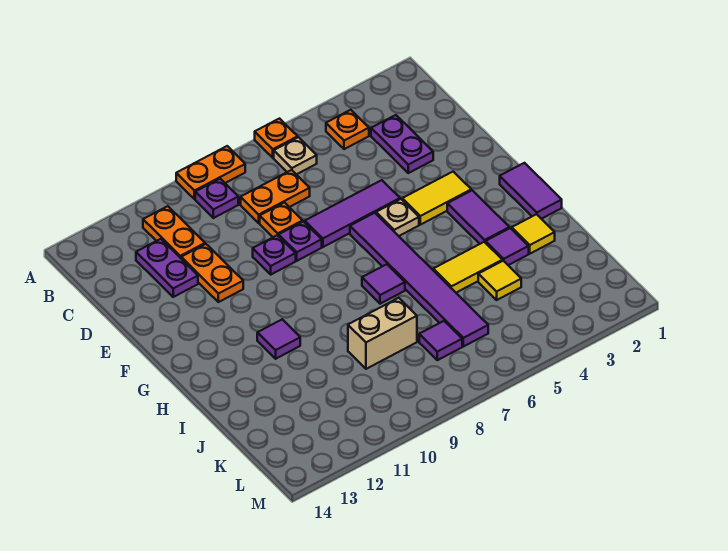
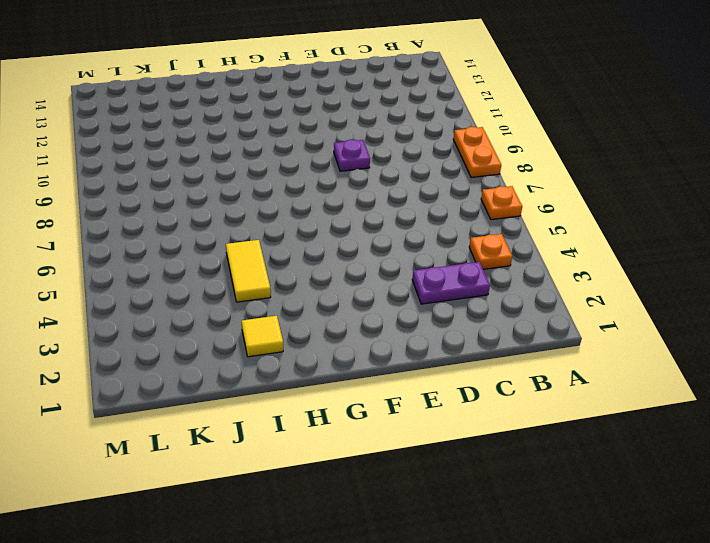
none -> tan plate B6 level 1
none -> purple plate B9 level 1
none -> orange plate B11:C11 level 1

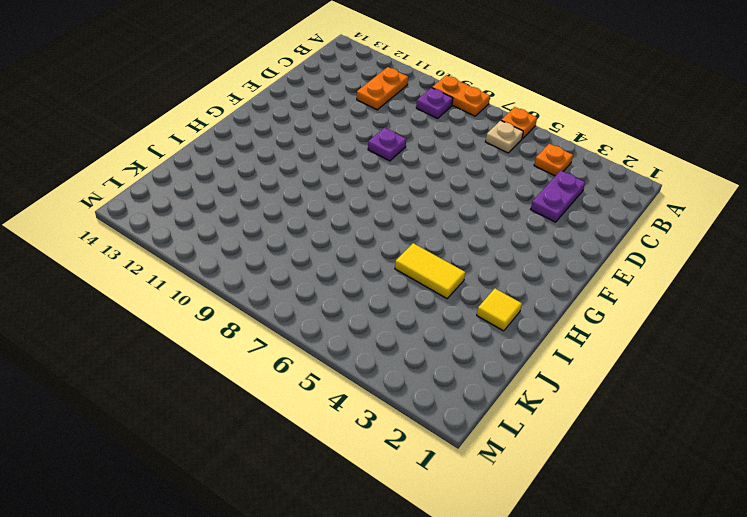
none -> orange plate C7:C8 level 1
none -> purple plate C12:D12 level 1
none -> orange plate D8 level 1

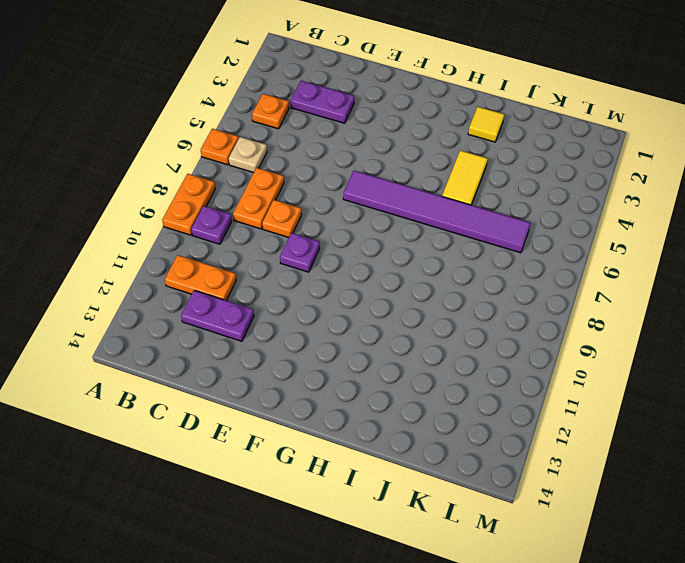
none -> orange plate D11:E11 level 1
none -> purple tile E5:E7 level 1
none -> purple plate E8 level 1

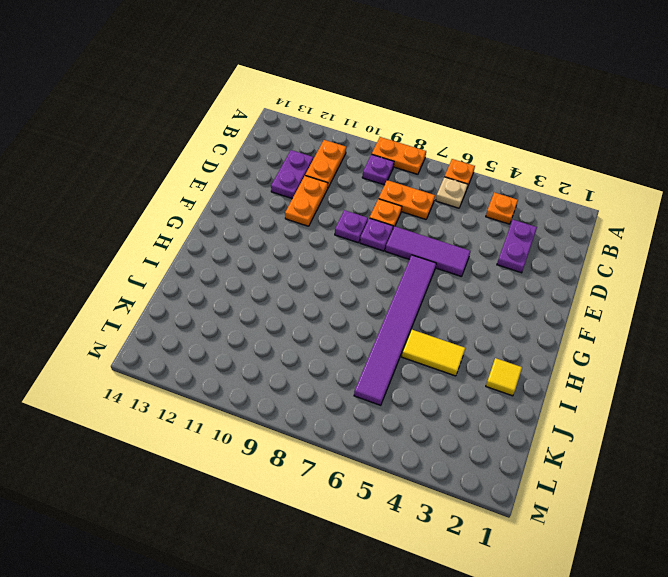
none -> yellow tile F3:F4 level 1
none -> tan plate F5 level 1
none -> purple tile G1:H1 level 1

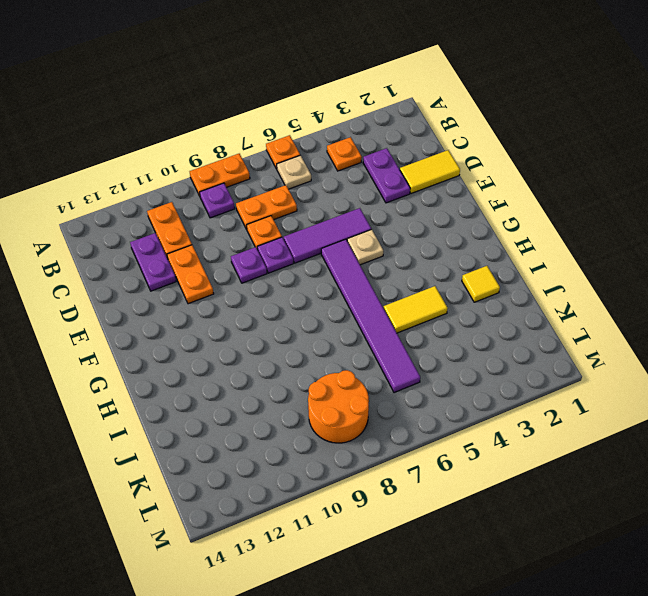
yellow tile D1:D2 level 1 -> yellow tile F3:F4 level 1
orange round brick K8:L9 level 1 -> none
none -> purple tile G1:H1 level 1
none -> purple tile G3:H3 level 1
none -> purple tile H7 level 1

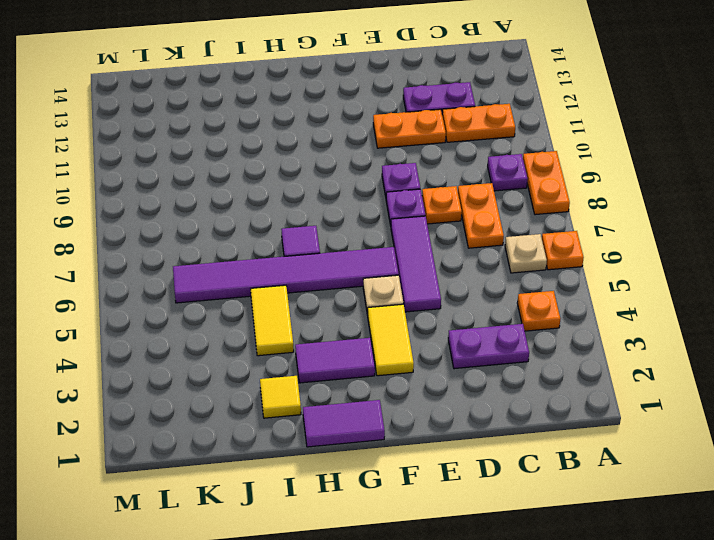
none -> purple tile H11 level 1
none -> purple tile I3 level 1
none -> yellow tile J4 level 1

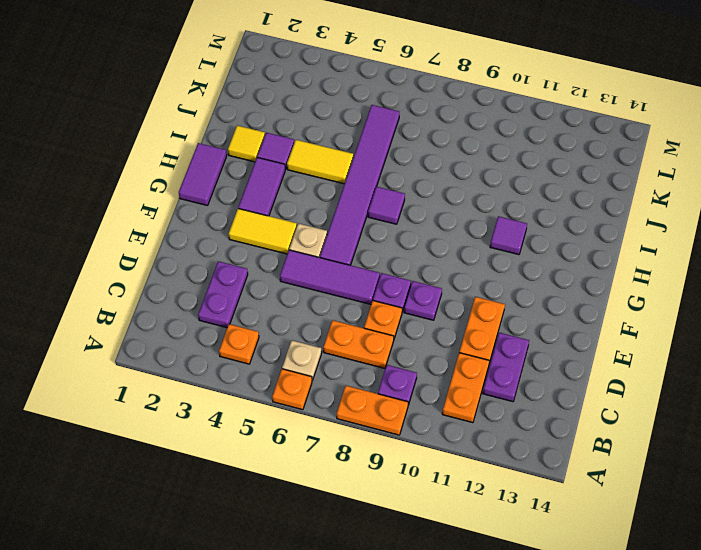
none -> yellow tile J4 level 1
none -> tan brick J8:J9 level 1
none -> purple tile K7 level 1

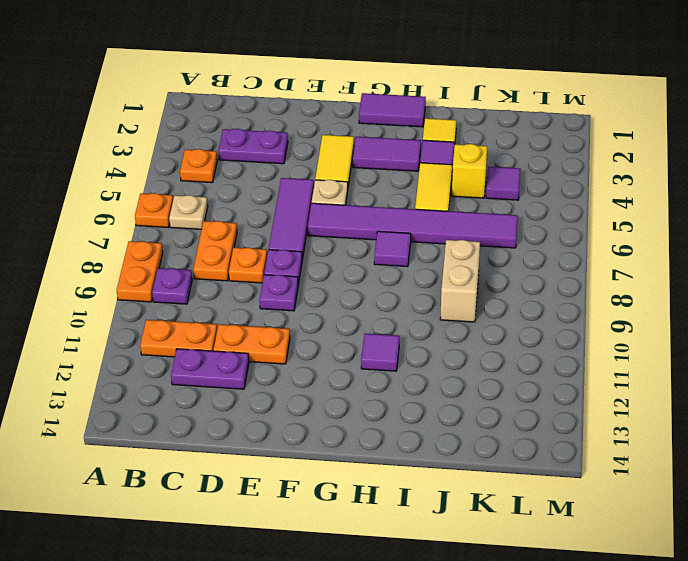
yellow brick J4 level 1 -> yellow tile J4 level 1
purple tile K4 level 1 -> purple tile K7 level 1

